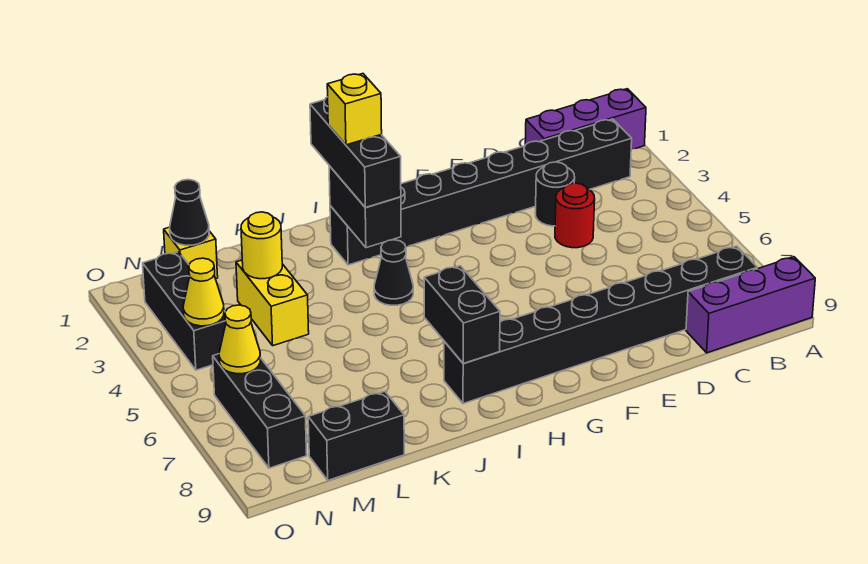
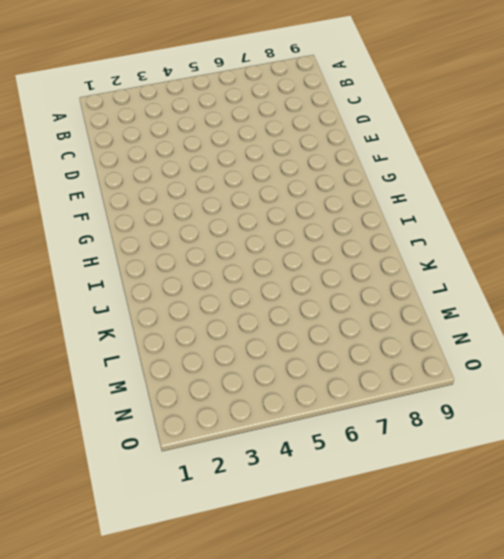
none -> purple brick A1:C1 level 1
none -> purple brick A9:C9 level 1
none -> black brick B2:I2 level 1

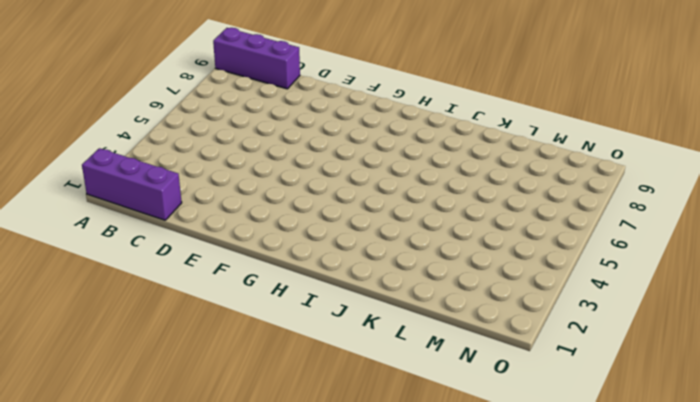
none -> black brick B2:I2 level 1
none -> black brick B8:I8 level 1
none -> black round brick D3 level 1

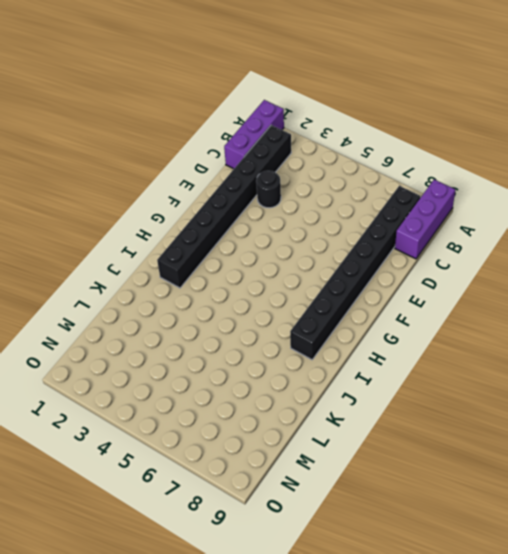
none -> red round brick D4 level 1
none -> black cone I4 level 1
none -> yellow brick L3:L4 level 1

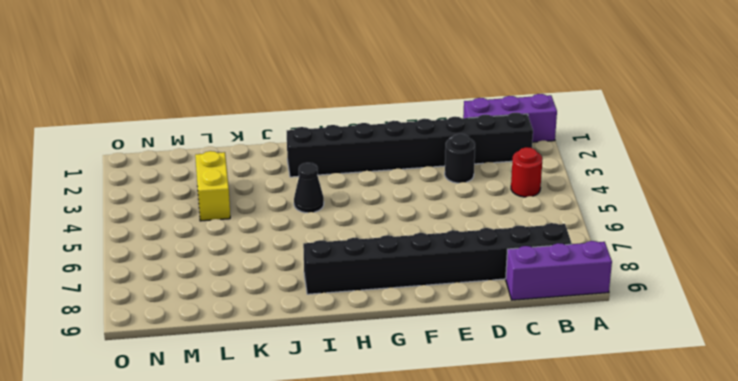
red round brick B4 level 1 -> red round brick D4 level 1
none -> black brick L9:M9 level 1
none -> yellow brick M1 level 1
none -> black brick N2:N4 level 1

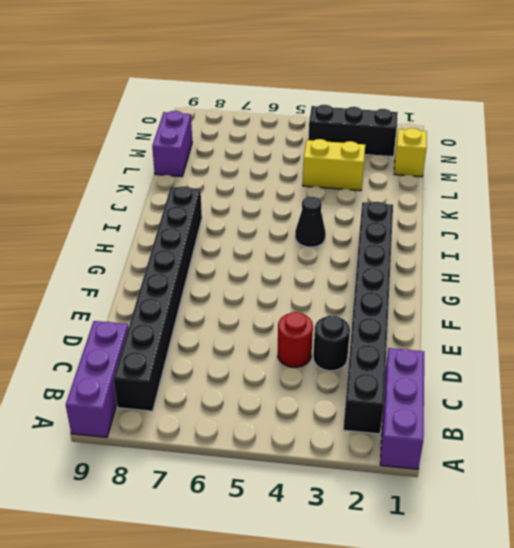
purple brick L9:M9 level 1 -> black brick L9:M9 level 1
none -> black brick N6:N8 level 1
none -> black brick I2:I3 level 2
none -> black brick I7:I8 level 2

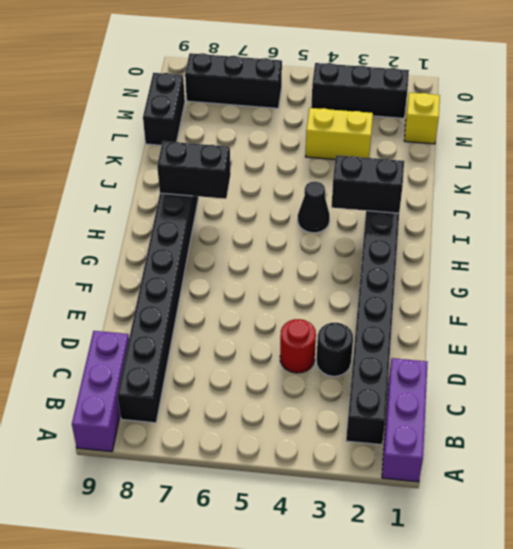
none -> yellow round brick L3 level 2
none -> black cone M1 level 2
none -> yellow cone N4 level 2

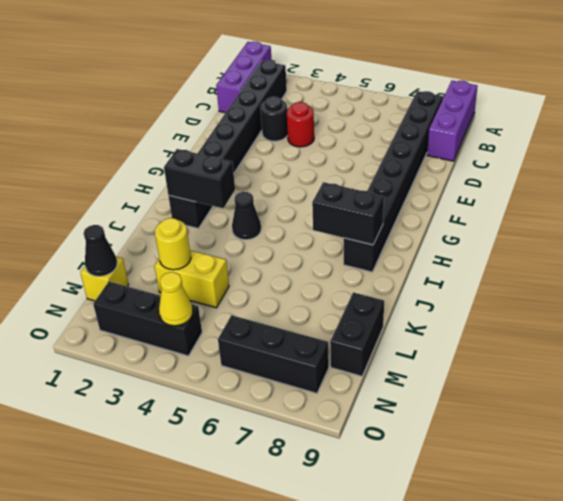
none -> yellow cone N6 level 2
none -> black brick I1:I3 level 3
none -> yellow brick I2 level 4

